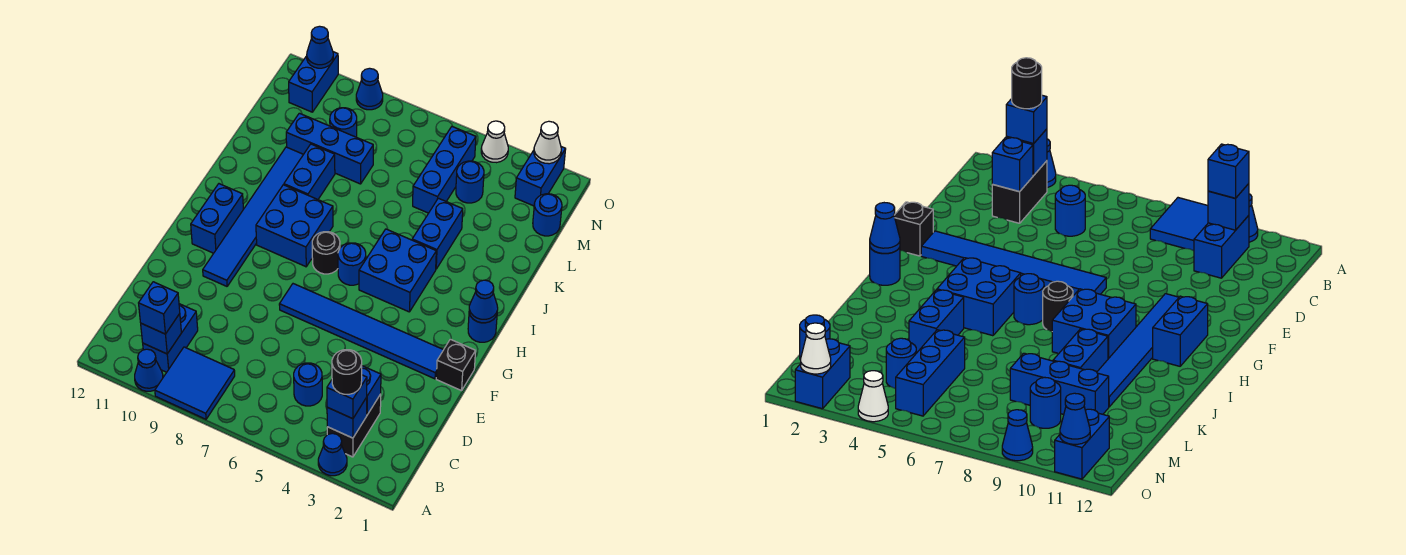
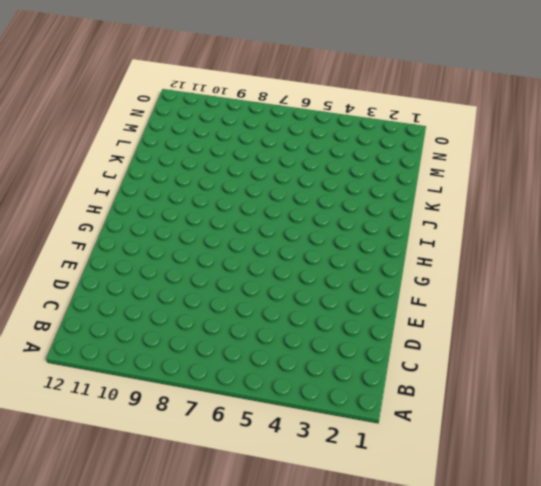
none -> blue cone A3 level 1
none -> blue tile A8:B9 level 1
none -> blue cone A10 level 1
none -> black brick B3:C3 level 1

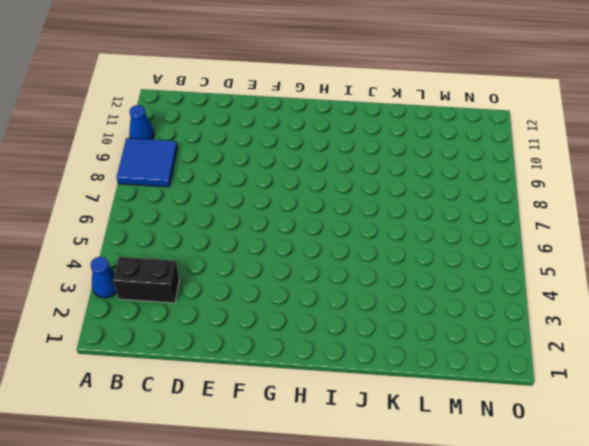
none -> blue brick B10:C10 level 1
none -> blue round brick C5 level 1
none -> black brick F1 level 1
none -> blue tile F2:F7 level 1

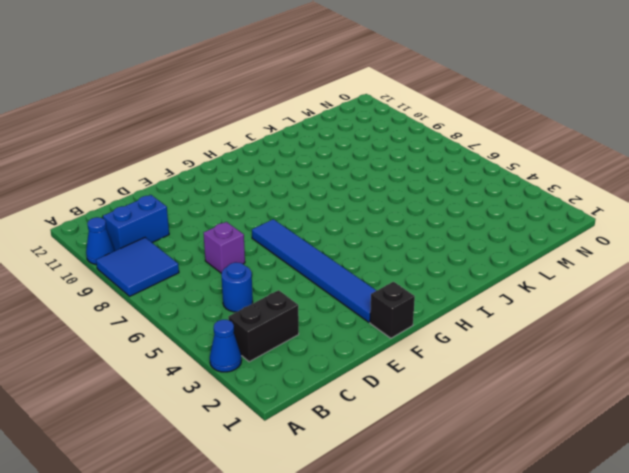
purple brick D7 level 1 -> none
none -> blue tile F10:K10 level 1
none -> blue brick G11:H11 level 1
none -> blue round brick H1 level 1
none -> blue brick H4:I5 level 1

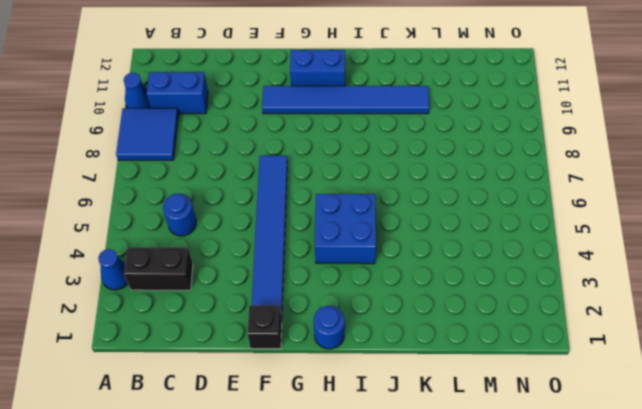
none -> blue round brick H6 level 1
none -> black round brick H7 level 1
none -> blue brick H8:I9 level 1
none -> blue brick J4:K4 level 1

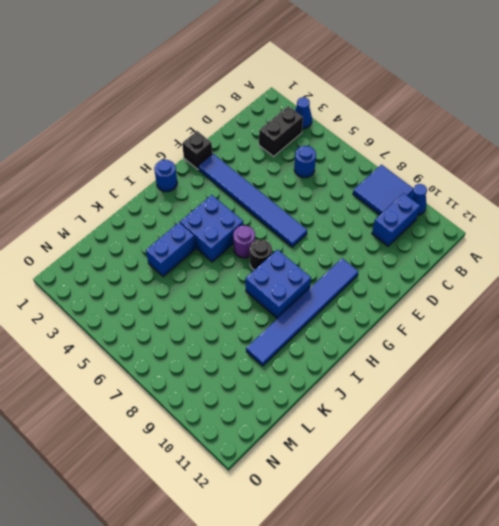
purple round brick H6 level 1 -> blue round brick H6 level 1
none -> blue brick G11:H11 level 1
none -> blue brick J9:K9 level 1
none -> blue brick L5:N5 level 1
none -> blue brick L8:L10 level 1

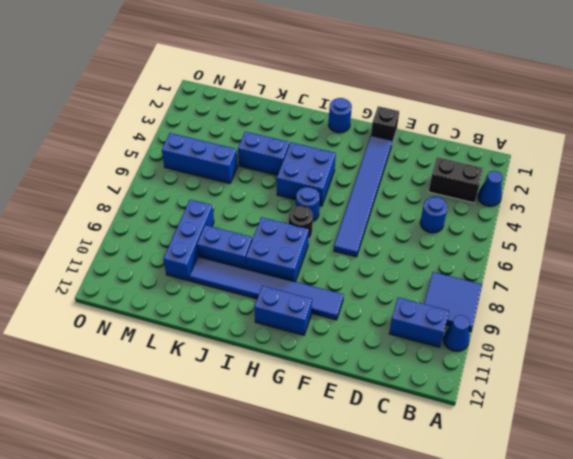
none -> blue round brick M1 level 1
none -> blue round brick M4 level 1
none -> blue round brick M9 level 1
none -> blue brick N2:O2 level 1

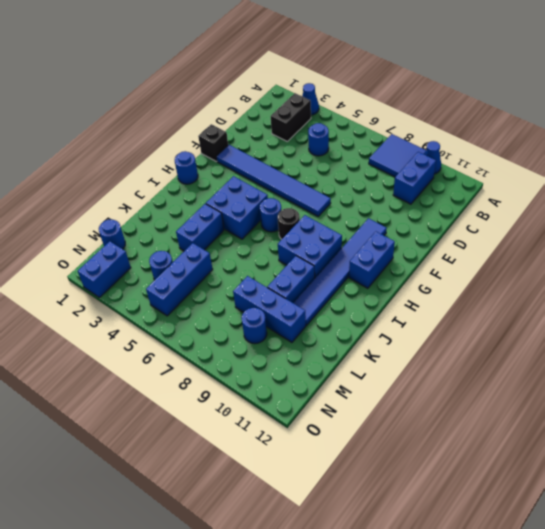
none -> blue brick N11:O11 level 1
none -> white cone O4 level 1
none -> blue cone O9 level 1
none -> blue brick B3 level 2

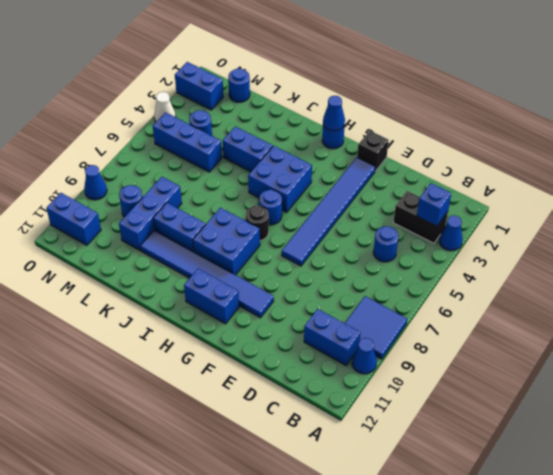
none -> blue brick B10 level 2
none -> blue brick C3 level 2
none -> white cone O2 level 2
none -> blue cone O11 level 2

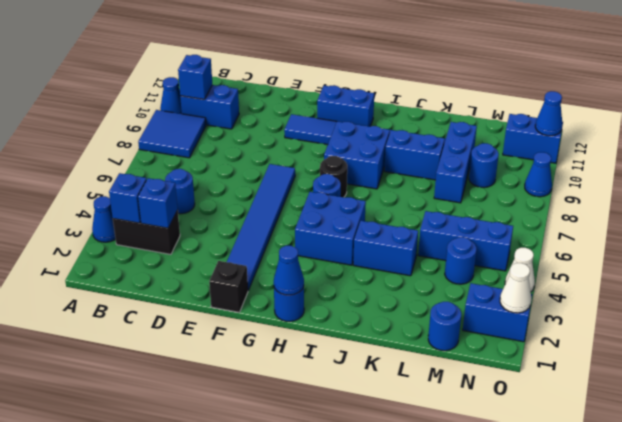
none -> blue brick B3 level 3
none -> blue brick B10 level 3
none -> black round brick B3 level 4

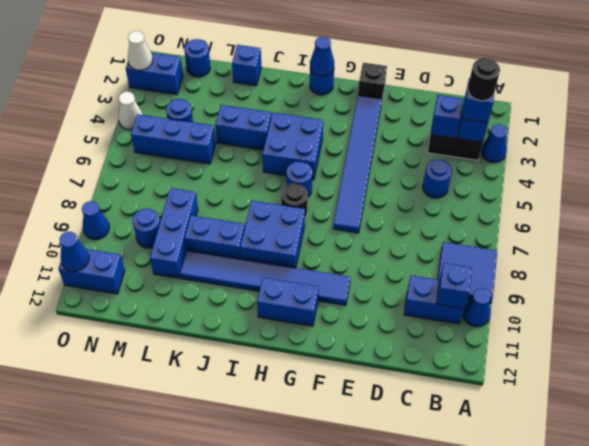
blue brick K1 level 1 -> blue brick B10 level 3

